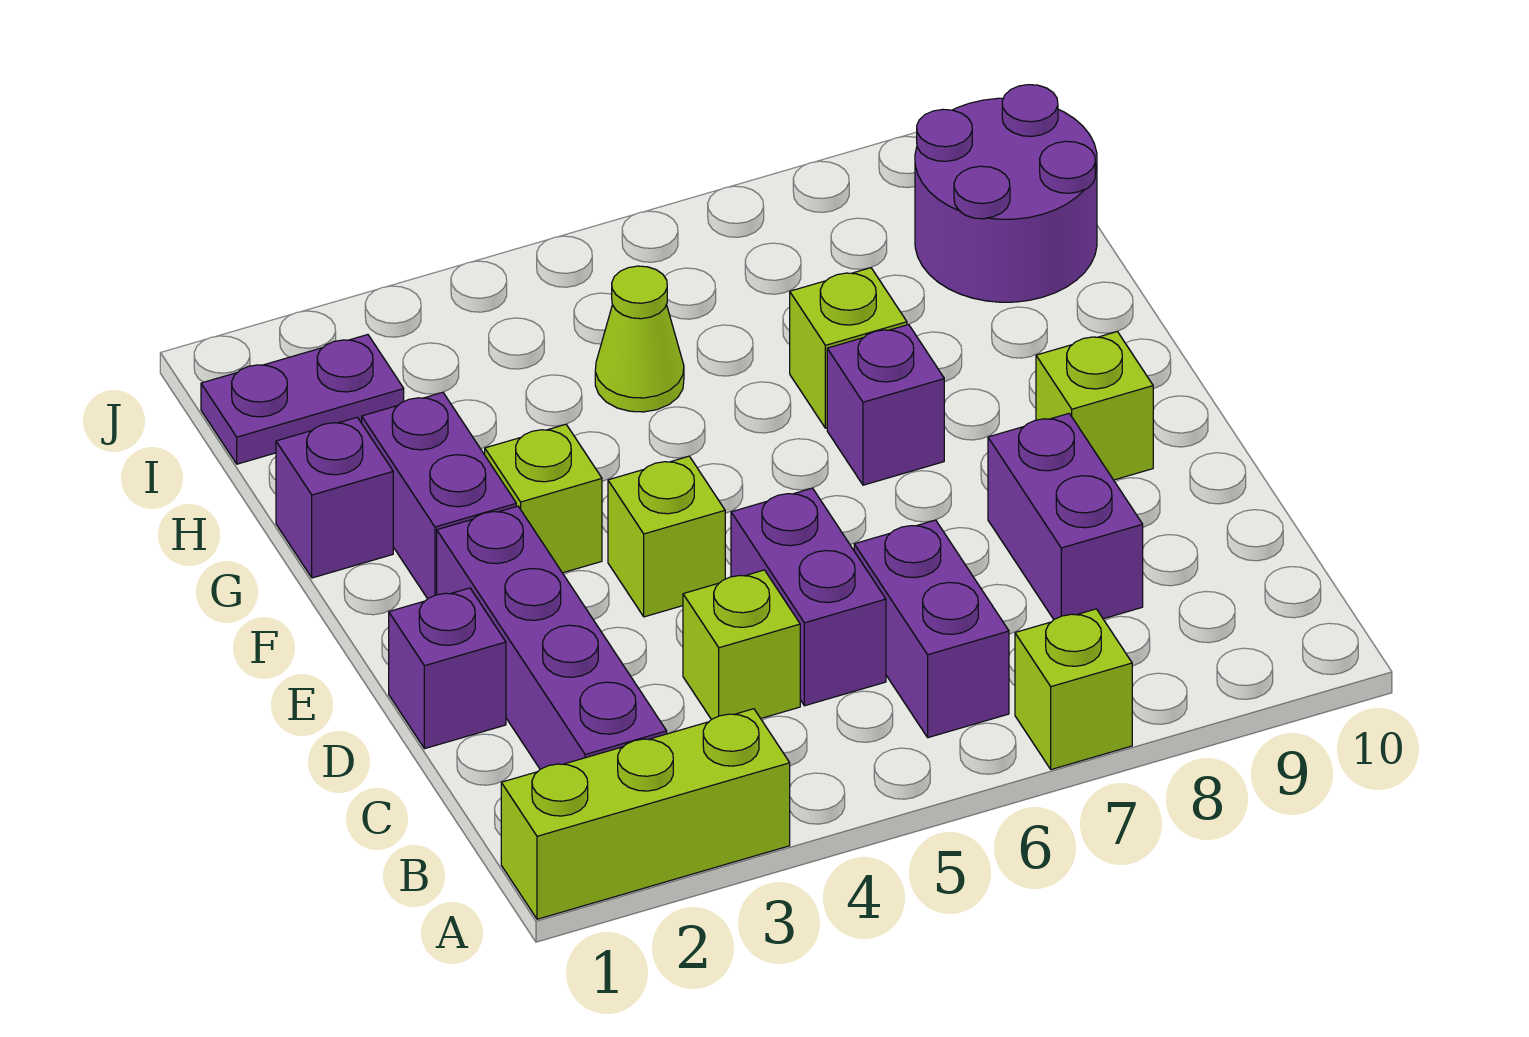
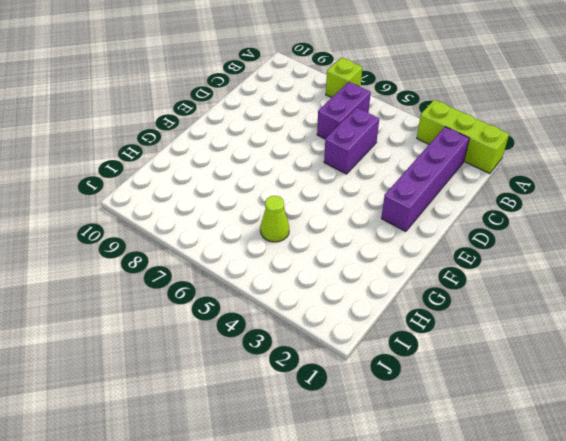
none -> lime brick C4 level 1
none -> purple brick C8:D8 level 1
none -> purple brick D1 level 1

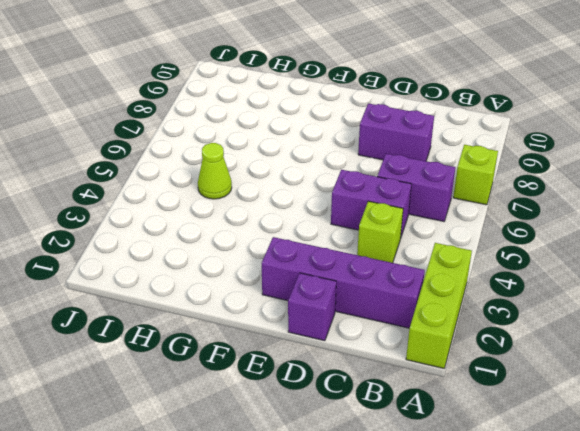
none -> lime brick E4 level 1
none -> lime brick E9 level 1
none -> purple brick F2:G2 level 1

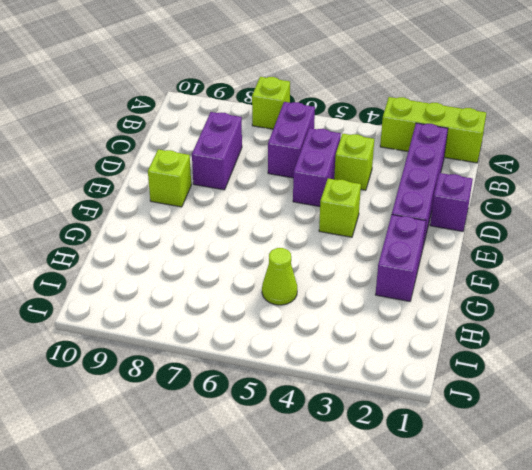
none -> lime brick F3 level 1
none -> purple brick F7 level 1
none -> purple brick G1 level 1

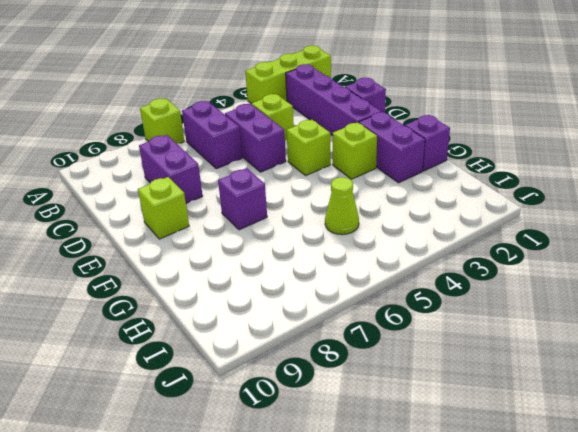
none -> lime brick G7 level 1
none -> purple round brick H9:I10 level 1
none -> purple plate I1:I2 level 1

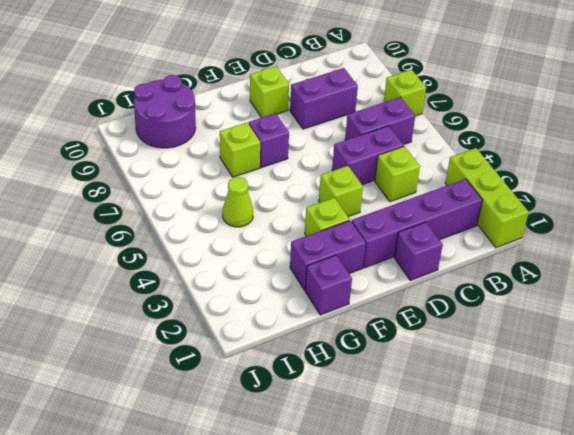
none -> purple plate I1:I2 level 1

